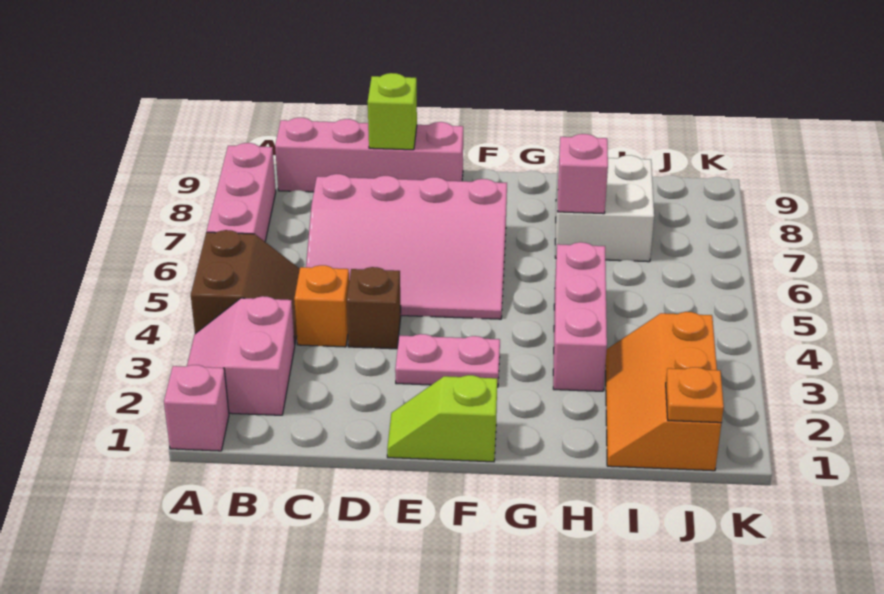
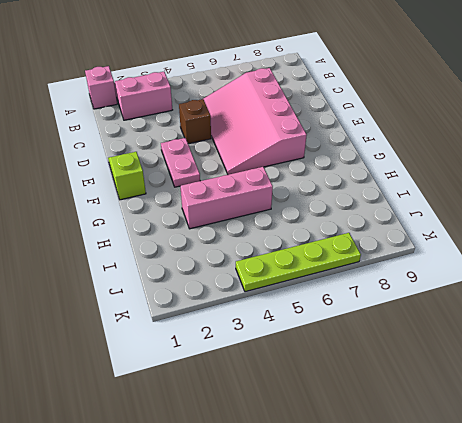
lime plate K4:K7 level 1 -> none
none -> brown slope A4:B5 level 1 top A
none -> pink brick A6:A8 level 1
none -> pink brick B9:E9 level 1

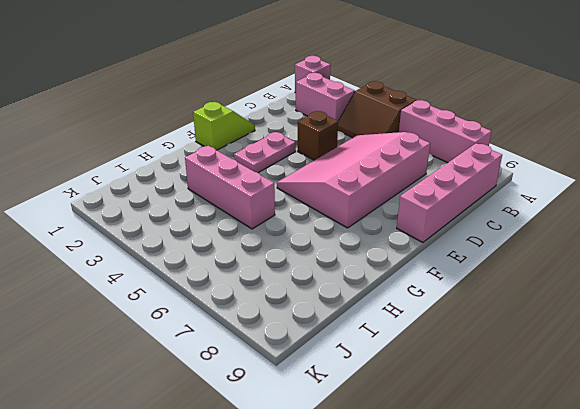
none -> orange brick C4 level 1
none -> white brick H7:I8 level 1
none -> orange slope I1:J3 level 1 top J

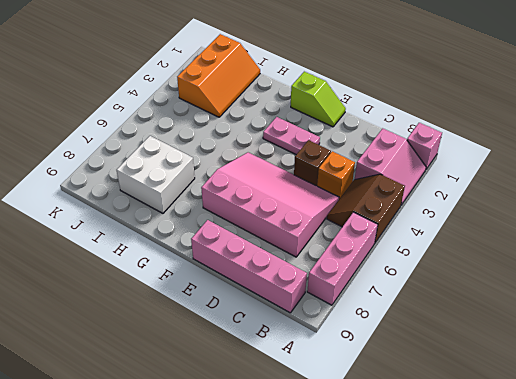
none -> pink brick H3:H5 level 1
none -> lime brick D9 level 2
none -> pink brick H7 level 2

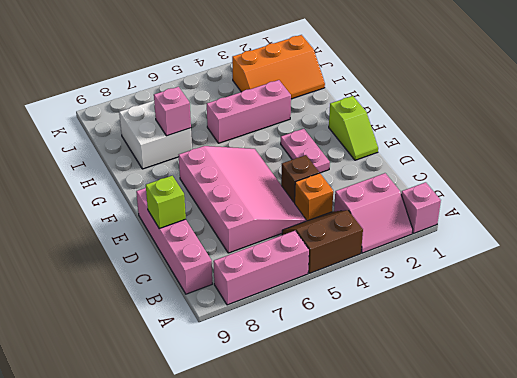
none -> orange plate J1 level 2

